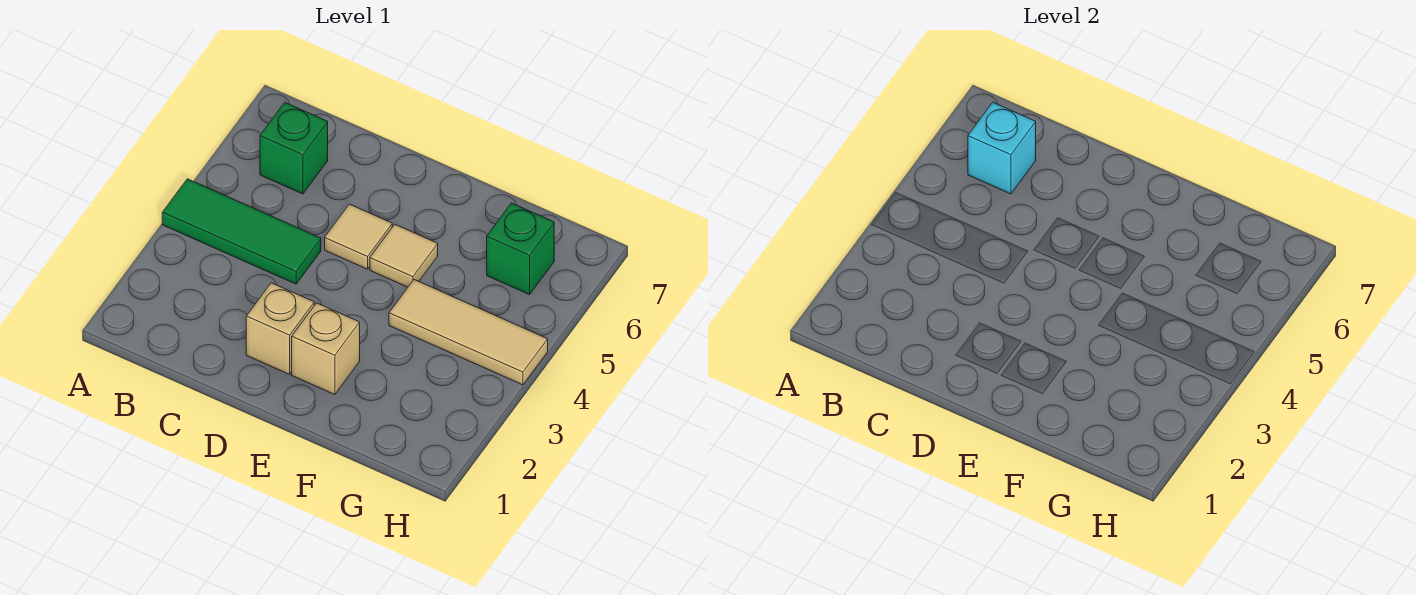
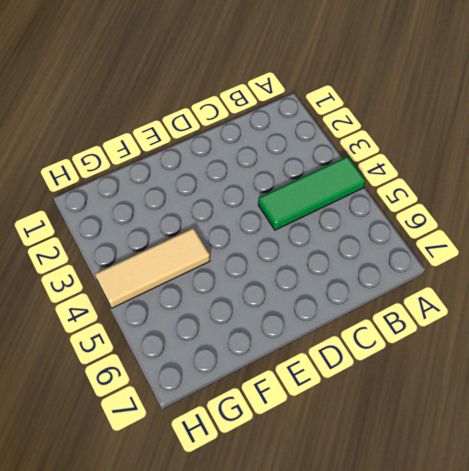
none -> green brick B6 level 1
none -> tan brick D2 level 1

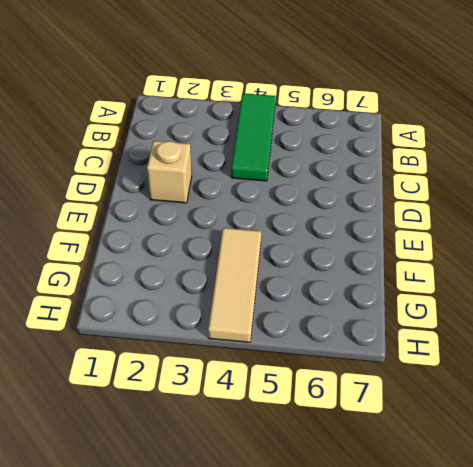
none -> green brick B6 level 1
none -> tan tile D5 level 1

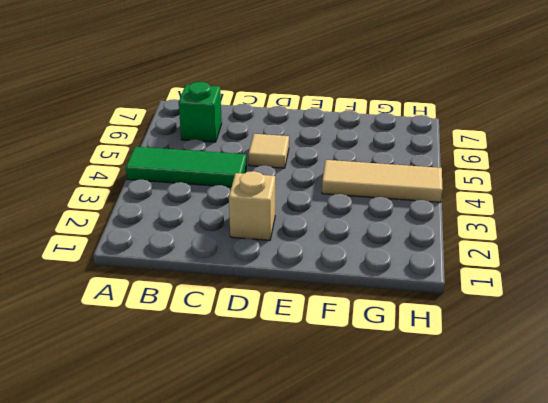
none -> tan brick E2 level 1
none -> tan tile E5 level 1

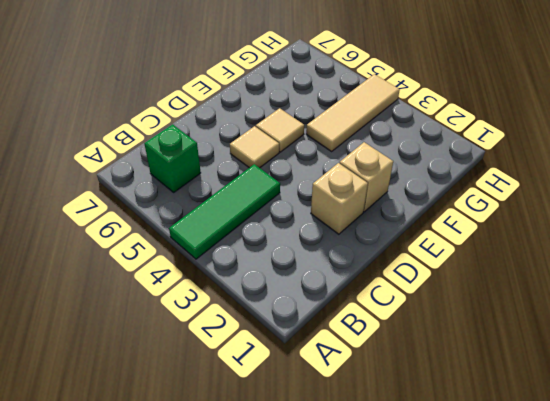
none -> green brick G6 level 1
none -> cyan brick B6 level 2

